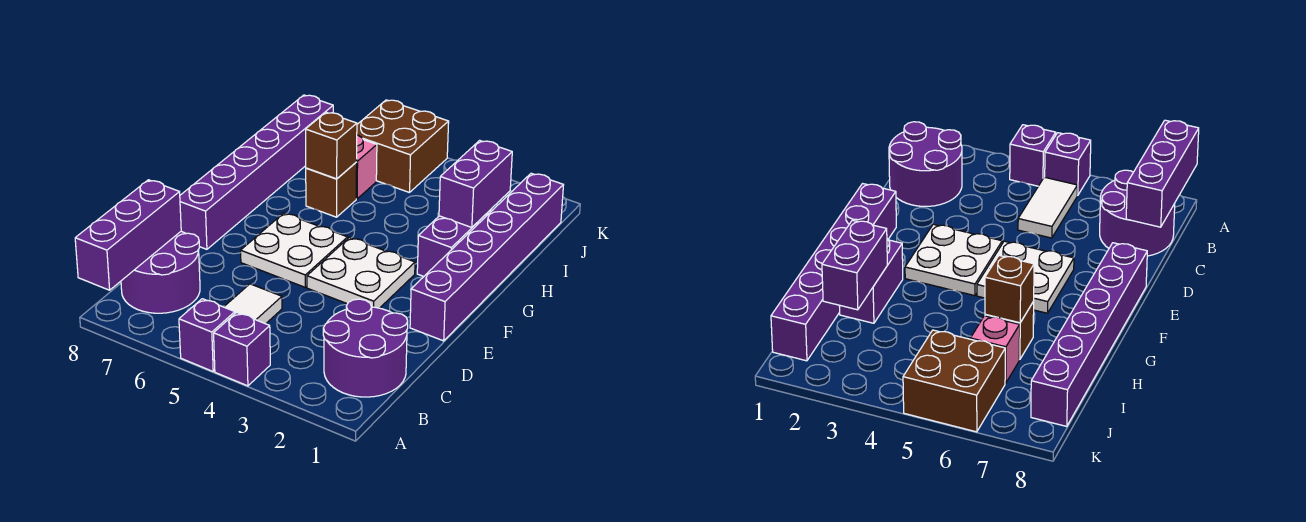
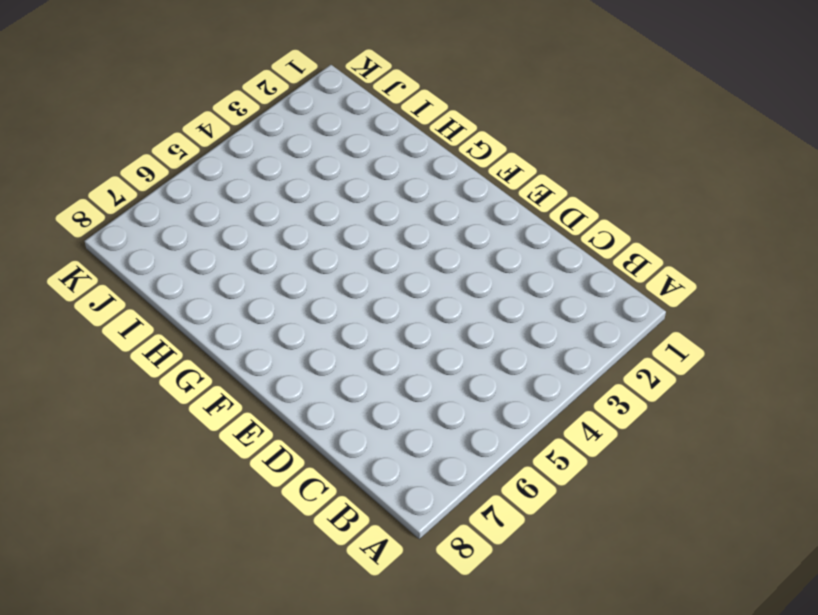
none -> purple brick A4 level 1
none -> purple brick A5 level 1
none -> purple round brick B1:C2 level 1

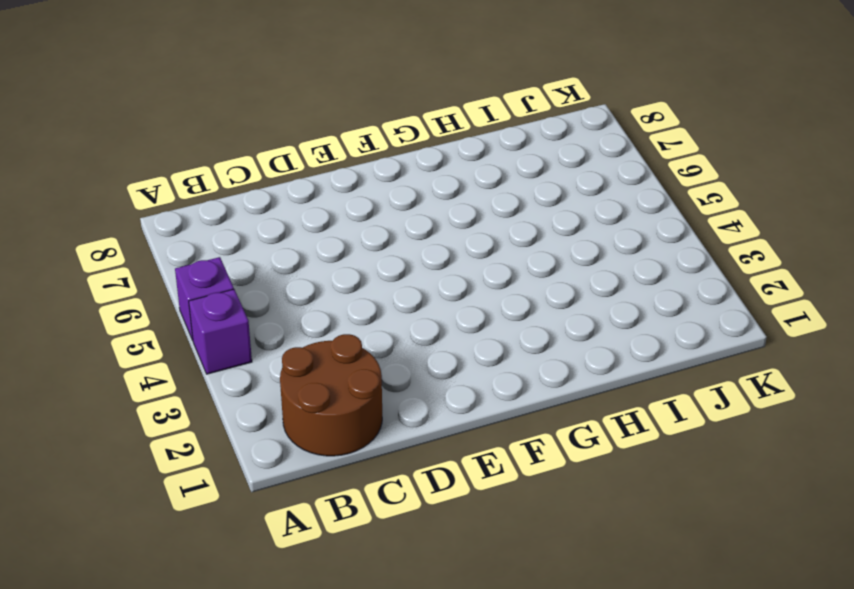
brown round brick B1:C2 level 1 -> purple round brick B1:C2 level 1
none -> white tile B5:C5 level 1
none -> purple round brick B7:C8 level 1
none -> purple brick E1:J1 level 1

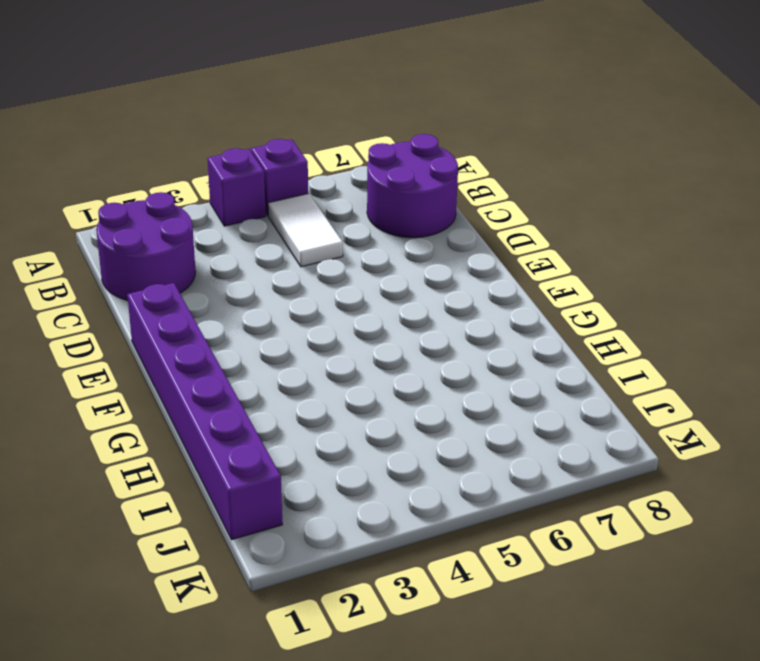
none -> white plate E3:F4 level 1
none -> white plate E5:F6 level 1
none -> purple brick E8:J8 level 1

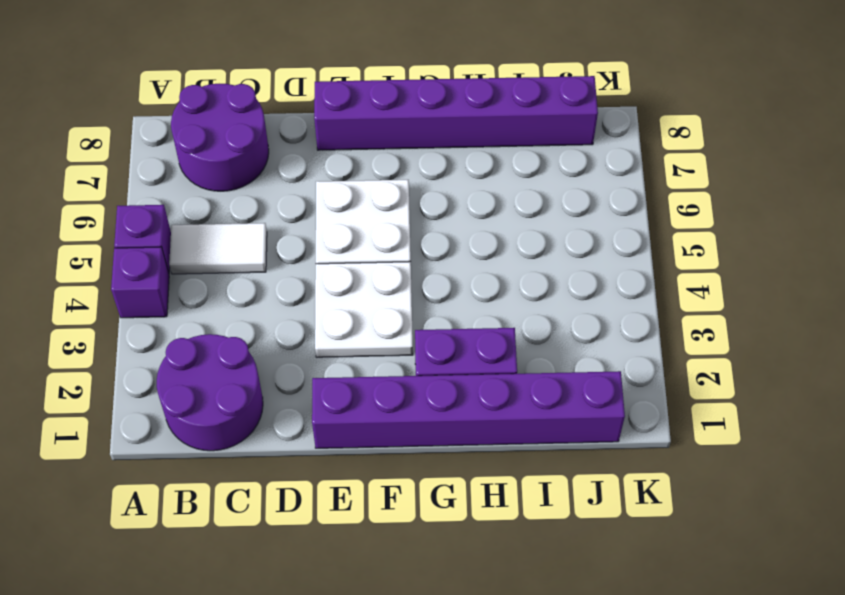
none -> brown brick H6 level 1
none -> pink brick I6 level 1
none -> brown brick J5:K6 level 1

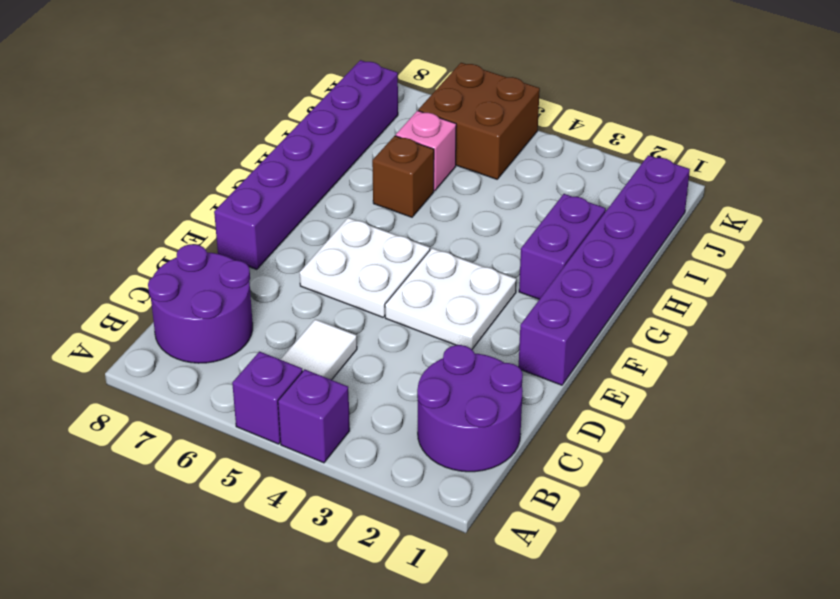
none -> purple brick A8:C8 level 2
none -> purple brick H2:I2 level 2
none -> brown brick H6 level 2

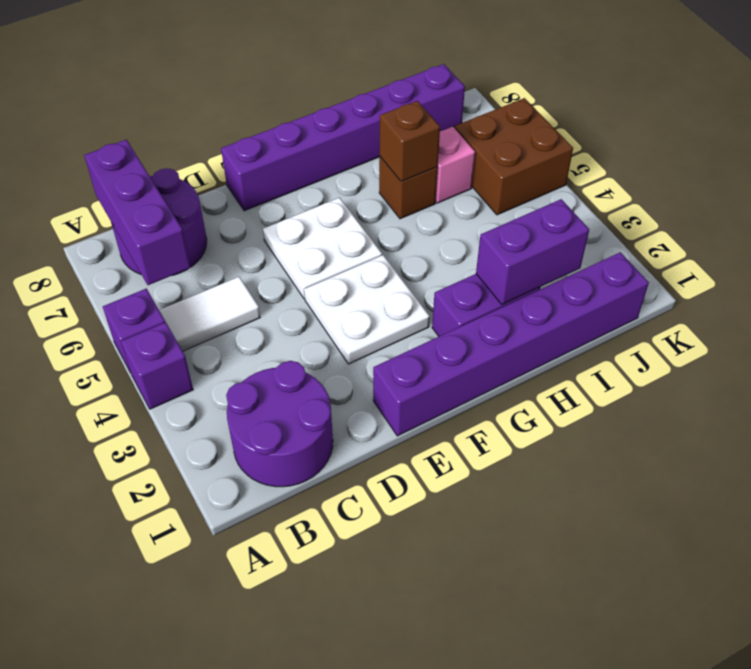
purple brick B6:B8 level 2 -> purple brick A8:C8 level 2

